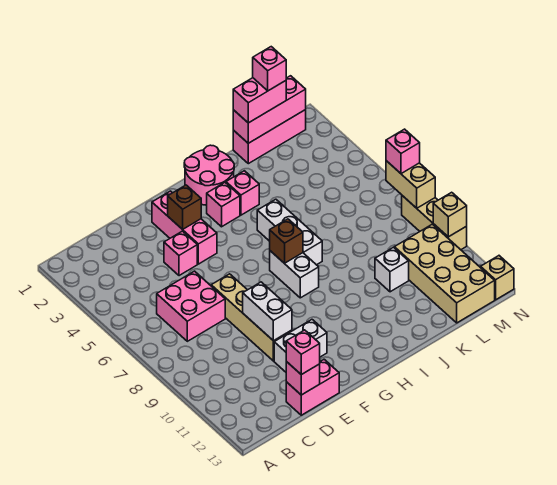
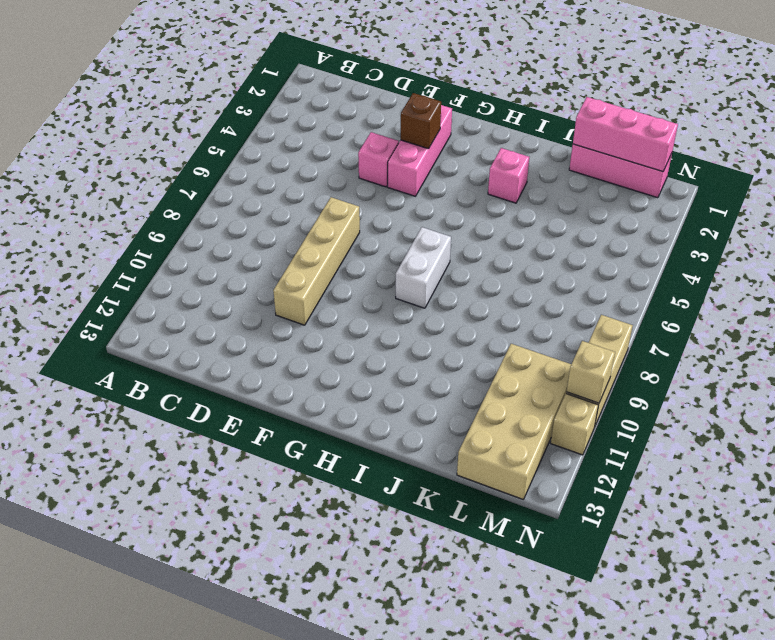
tan brick N11 level 1 -> tan brick N13 level 1
none -> pink brick C6:D7 level 1
none -> pink brick D13:E13 level 1
none -> white brick E11:F11 level 1

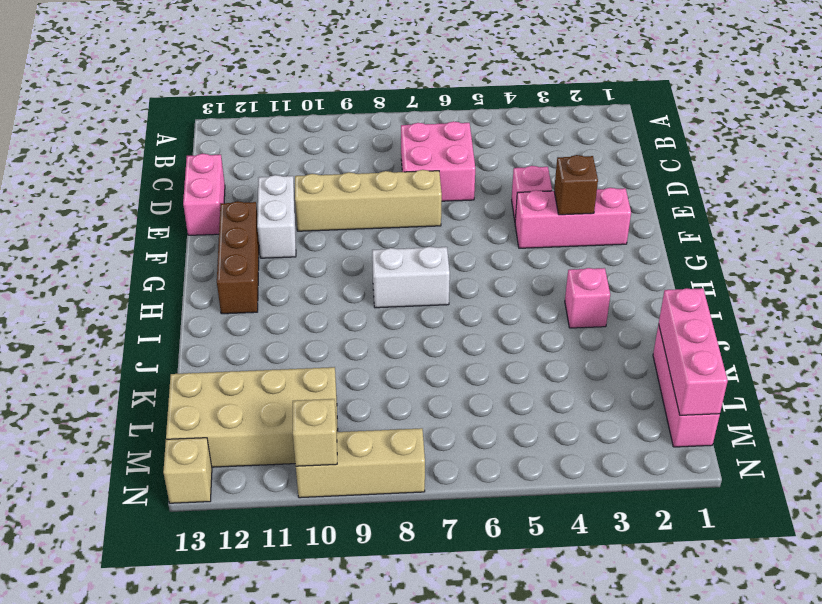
brown brick F12:H12 level 1 -> none
none -> pink round brick H1:I2 level 1
none -> pink brick H3 level 1
none -> white brick I5:I7 level 1

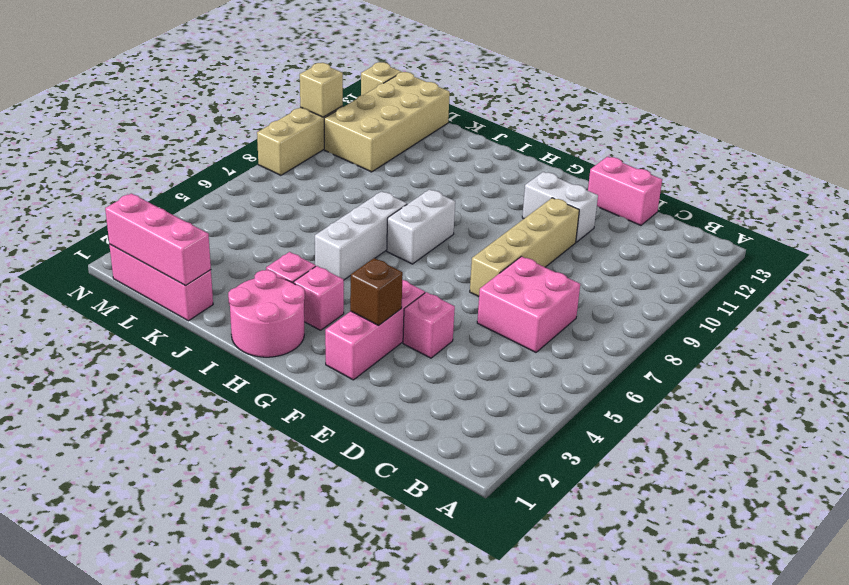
none -> white brick K10 level 1
none -> pink brick D13 level 2
none -> white brick E9:E10 level 2

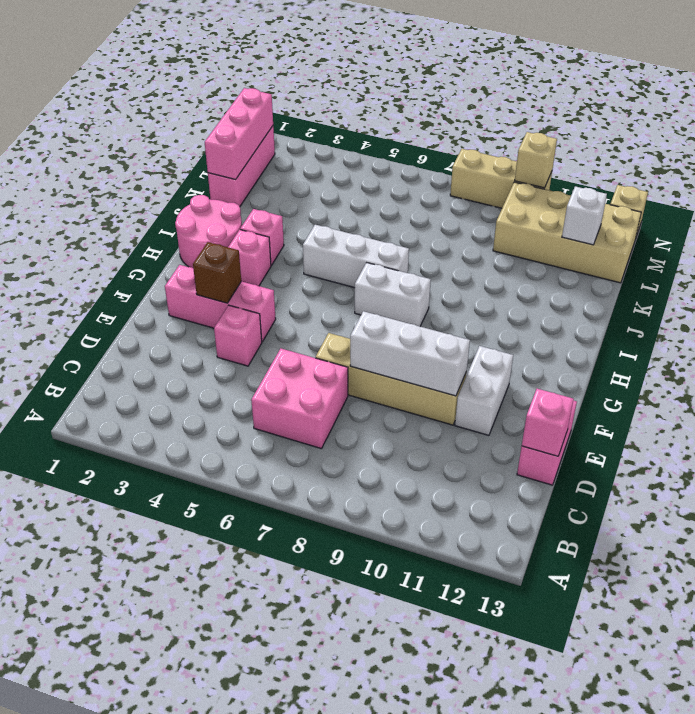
white brick E8:E10 level 2 -> white brick E9:E10 level 2
white brick L12 level 2 -> white brick K10 level 1
none -> brown brick H7 level 2
none -> tan brick N7:N8 level 2
none -> pink brick D13 level 3

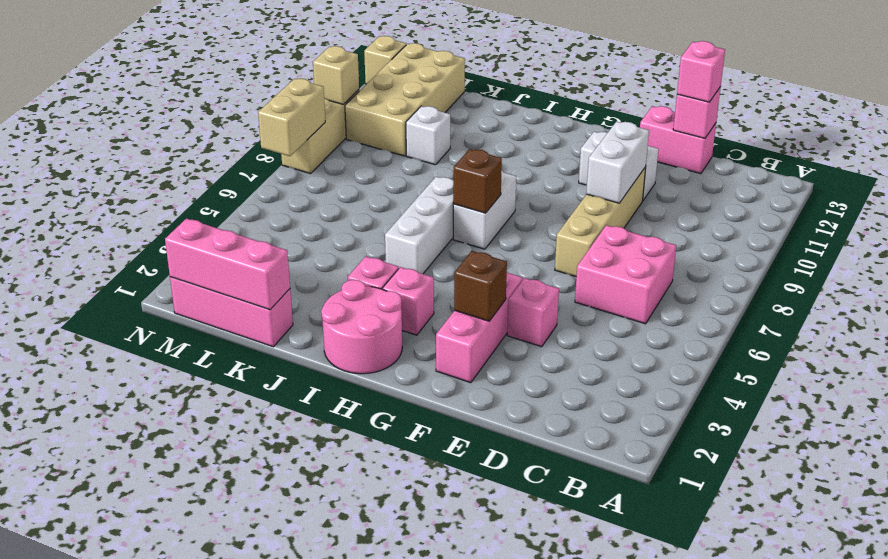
none -> pink brick K1:L1 level 3
none -> pink brick N7 level 3
none -> pink brick L1 level 4

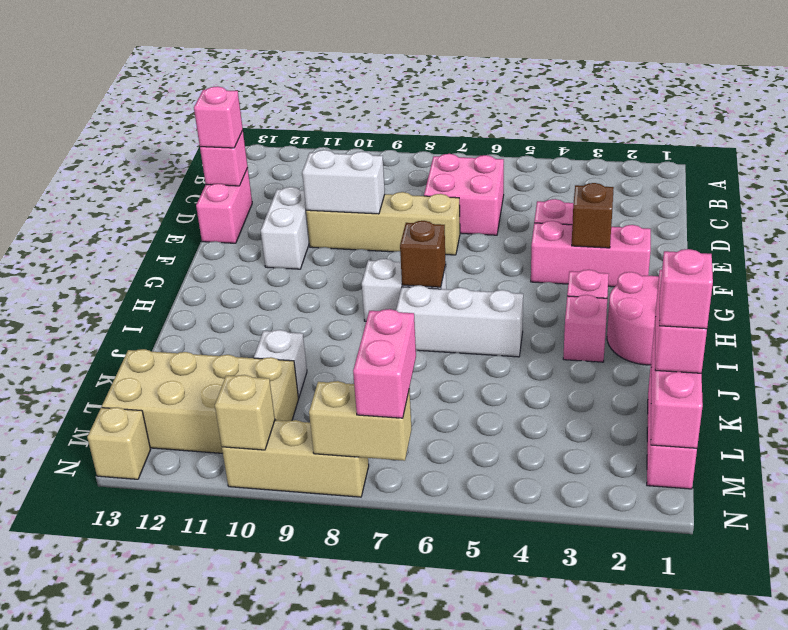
pink brick M7:N7 level 3 -> pink brick N7 level 3

